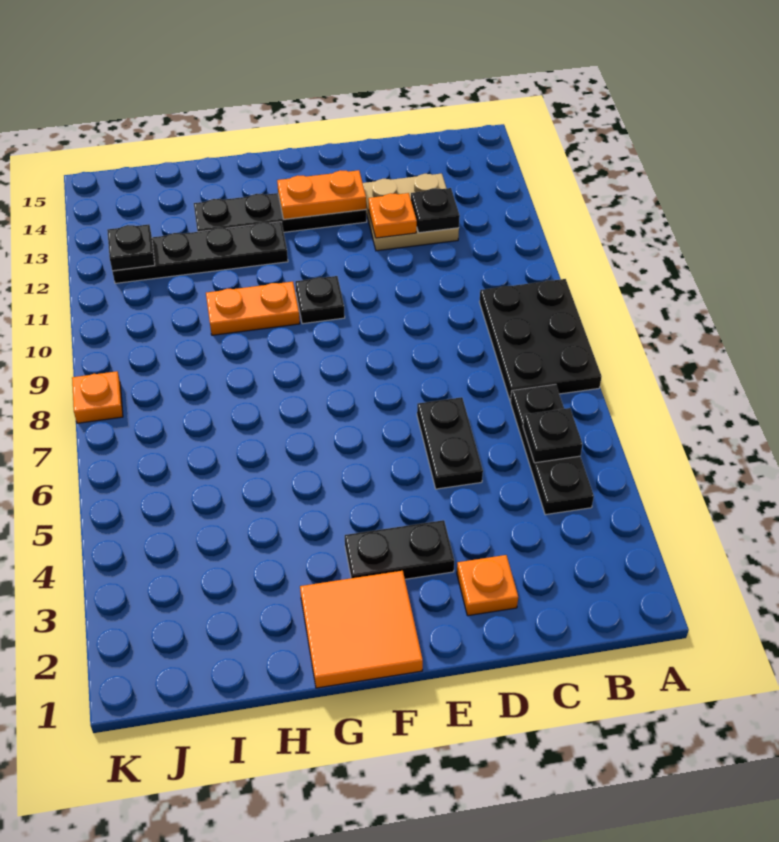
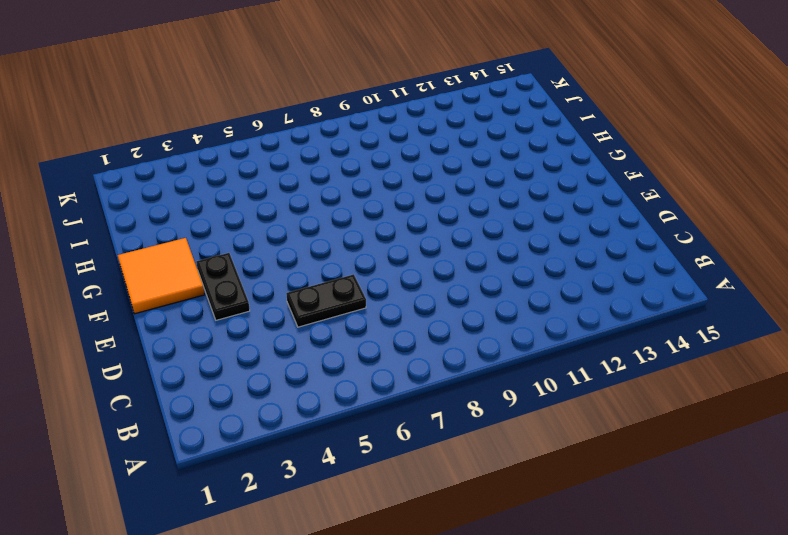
none -> black plate A7:B9 level 1
none -> black plate B4:B6 level 1
none -> tan plate C12:D13 level 1

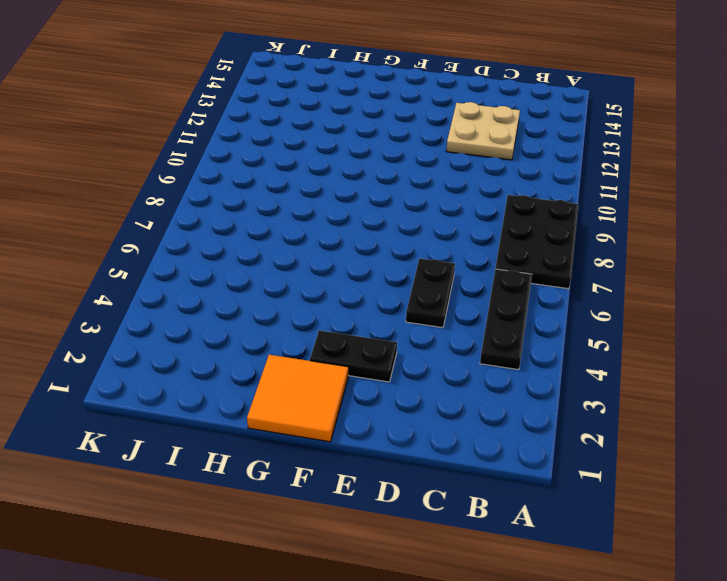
none -> orange plate D2 level 1
none -> black plate E13:H13 level 1
none -> black plate F10 level 1

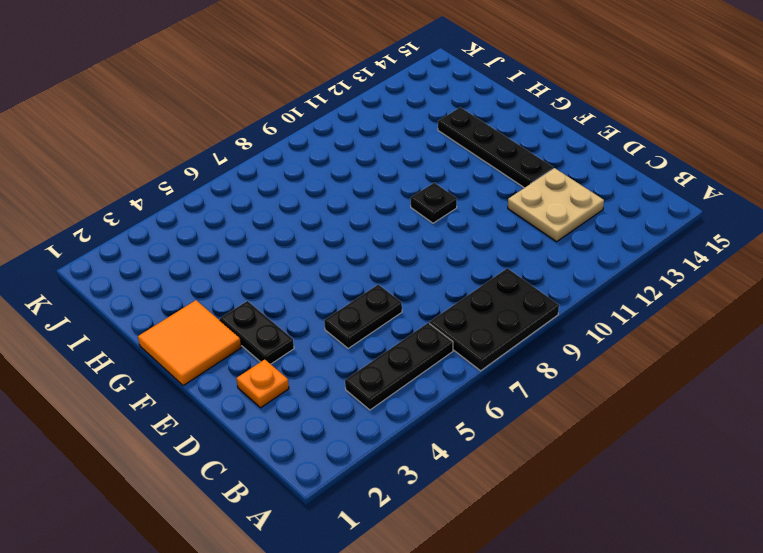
none -> orange plate G10:H10 level 1
none -> black plate G12:J12 level 1
none -> orange plate K8 level 1

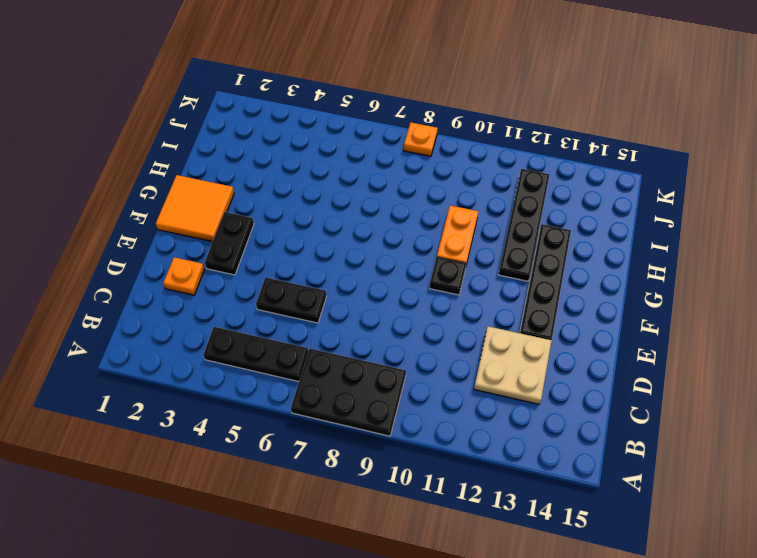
none -> black plate B5 level 2
none -> black plate C12 level 2
none -> orange plate D12 level 2

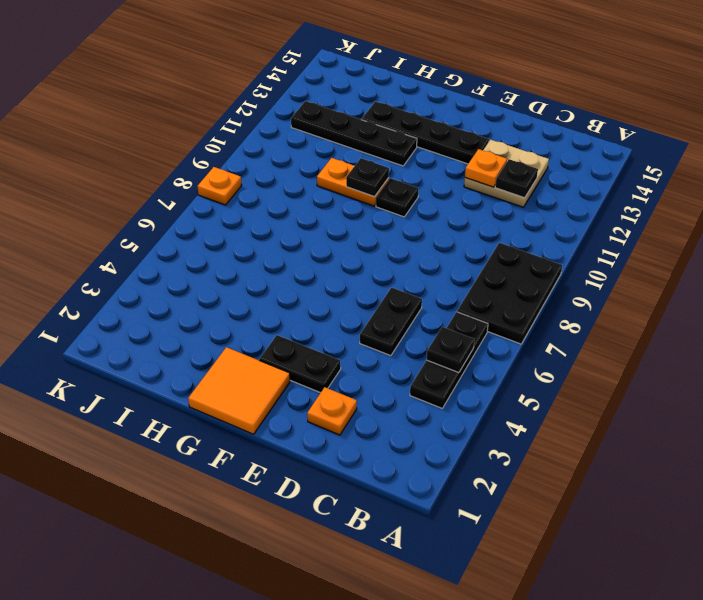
black plate G10 level 2 -> black plate J12 level 2
none -> orange plate E13:F13 level 2

